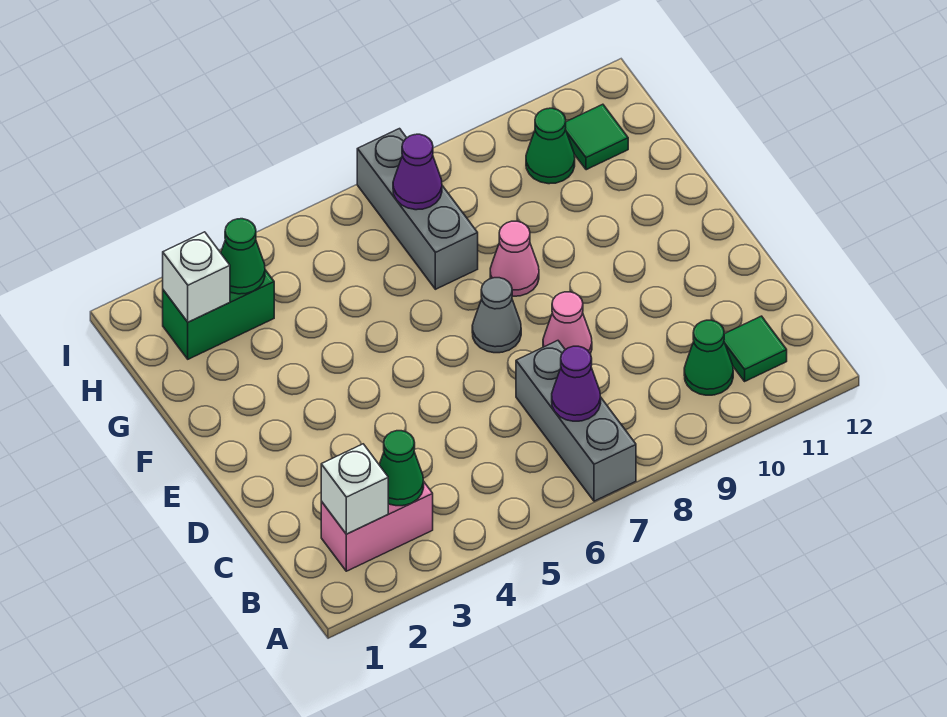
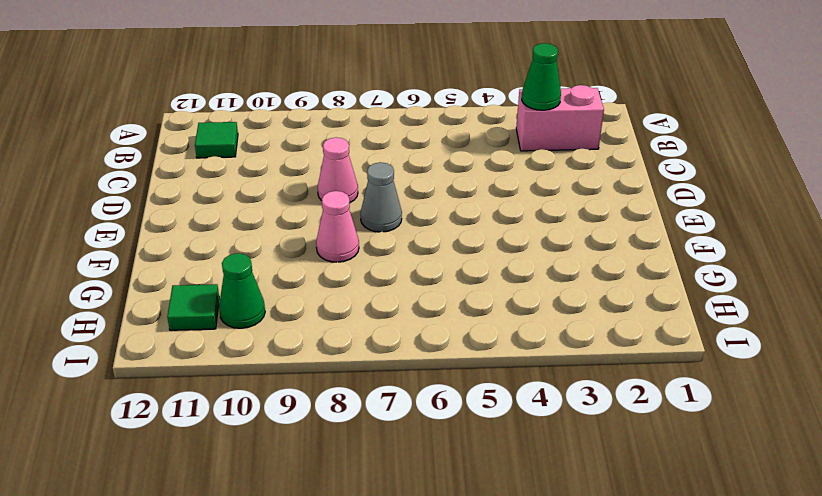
none -> grey brick A7:C7 level 1
none -> green cone B10 level 1
none -> grey brick G7:I7 level 1

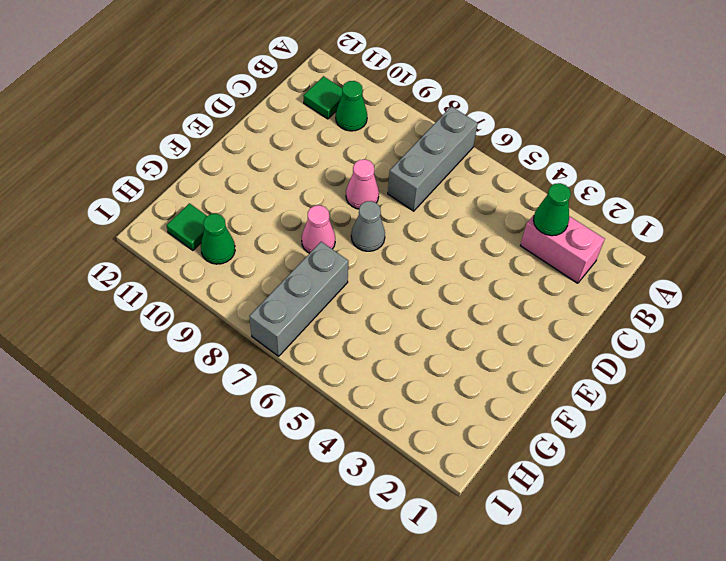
none -> green brick H2:H3 level 1
none -> white brick B2 level 2
none -> purple cone B7 level 2

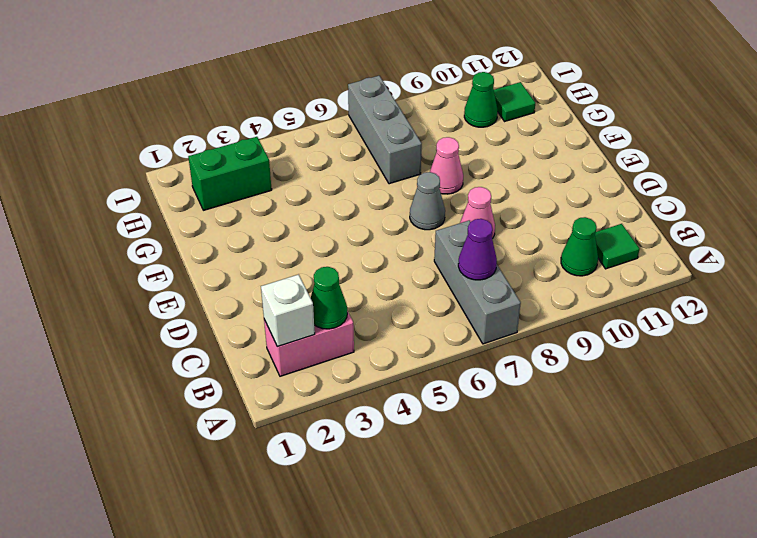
none -> white brick H2 level 2
none -> green cone H3 level 2
none -> purple cone H7 level 2

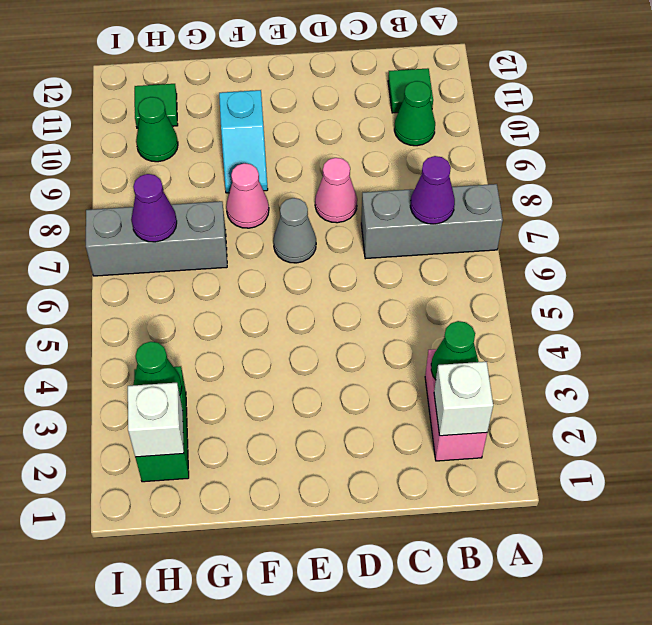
cyan slope F9:F10 level 1 top 10 -> none

